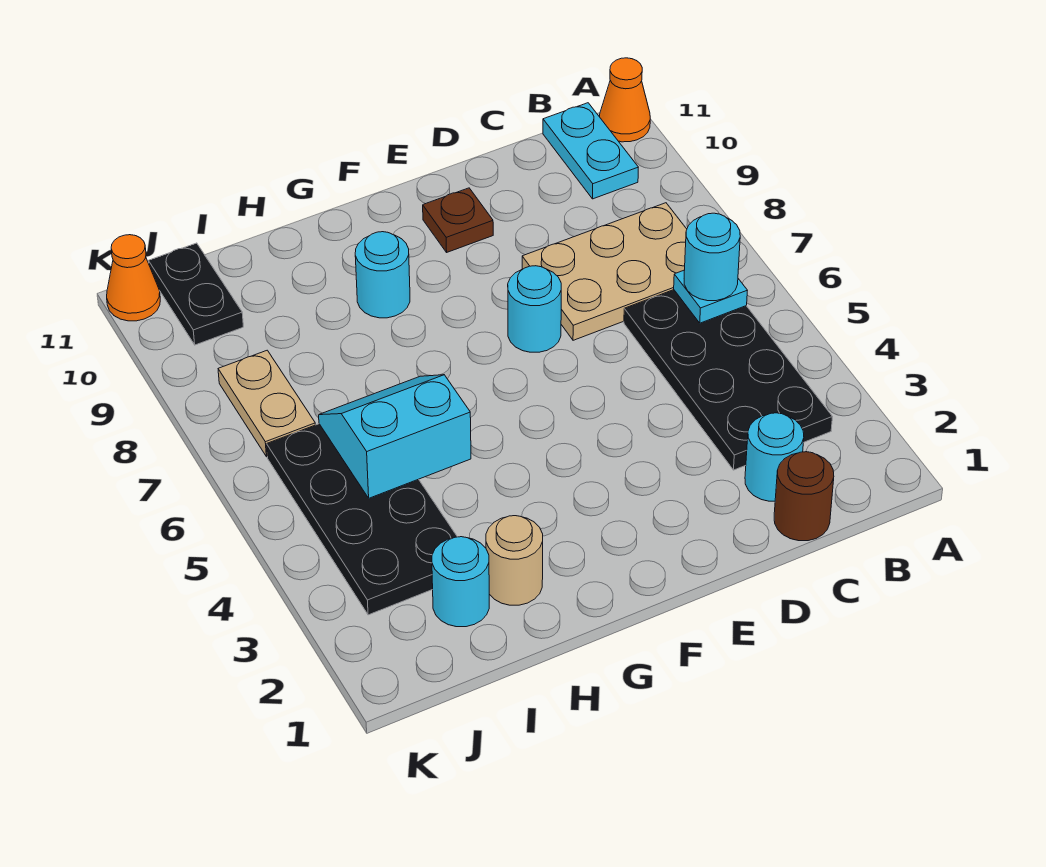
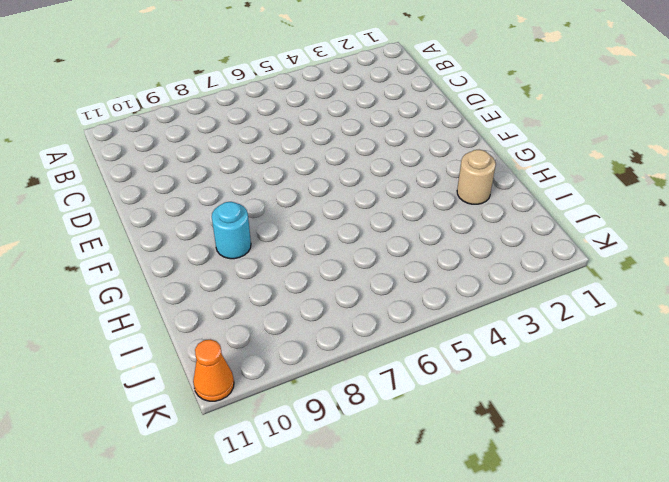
none -> orange cone A11 level 1
none -> black plate B3:C6 level 1
none -> tan plate B7:D8 level 1

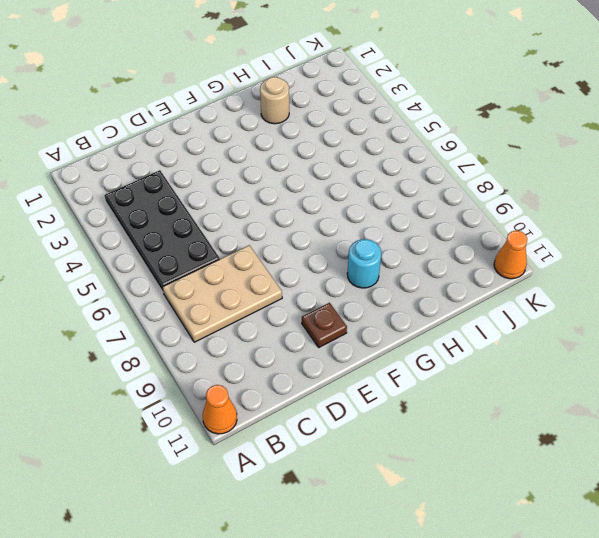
none -> cyan plate B10:B11 level 1
none -> brown round brick C1 level 1
none -> cyan round brick C2 level 1

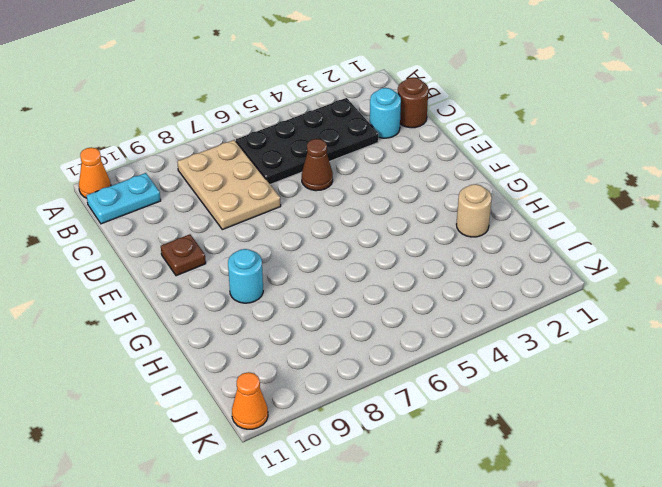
brown cone D5 level 1 -> none
none -> cyan round brick E7 level 1
none -> cyan round brick I2 level 1
none -> black plate I3:J6 level 1

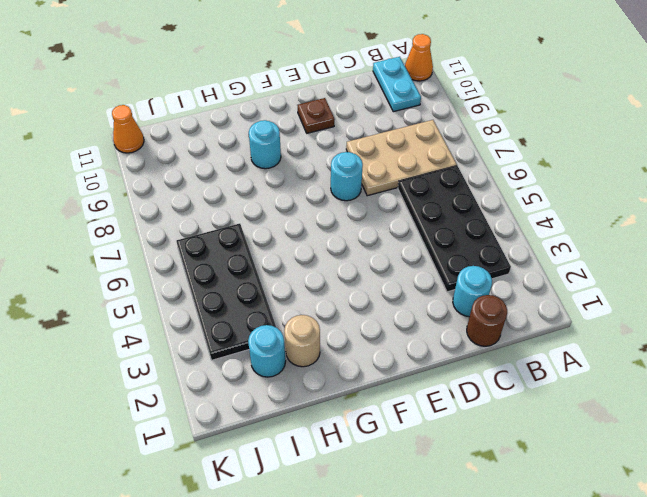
none -> tan plate J7:J8 level 1
none -> black plate J10:J11 level 1
none -> cyan plate B6 level 2

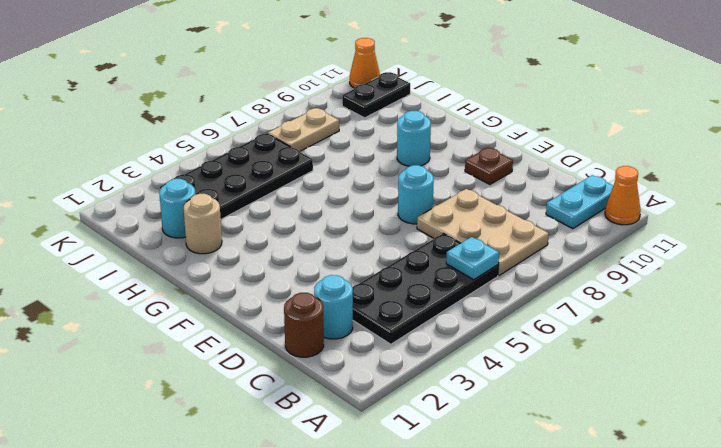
none -> cyan slope H5:I6 level 2 top 5
none -> cyan round brick B6 level 3

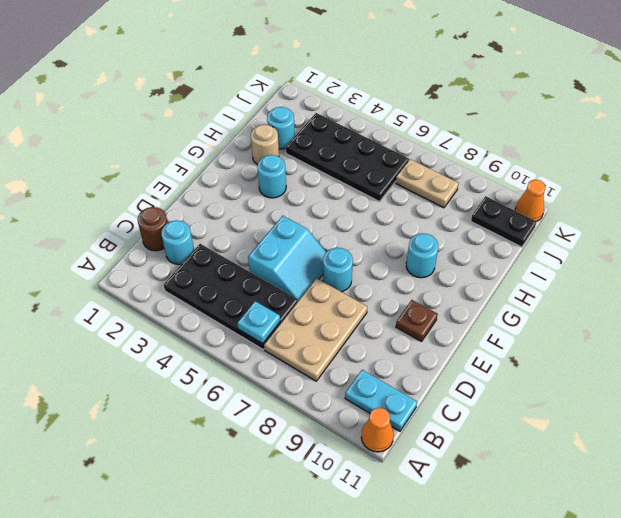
cyan slope D5:E6 level 1 top 5 -> cyan slope H5:I6 level 2 top 5
cyan round brick G3 level 1 -> cyan round brick B6 level 3

